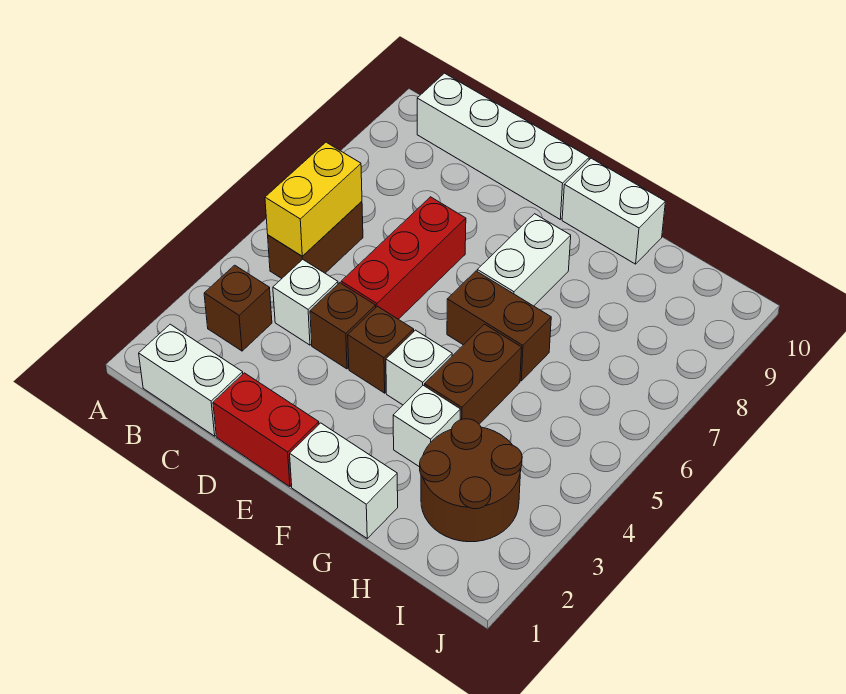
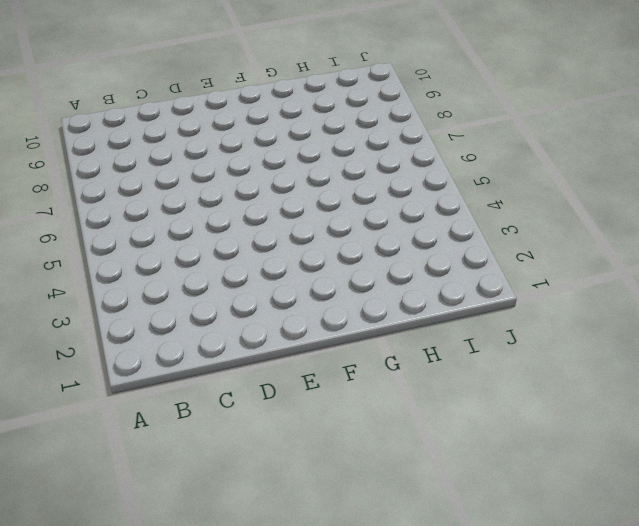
none -> white brick B1:C1 level 1
none -> brown brick B3 level 1
none -> brown brick B5:B6 level 1

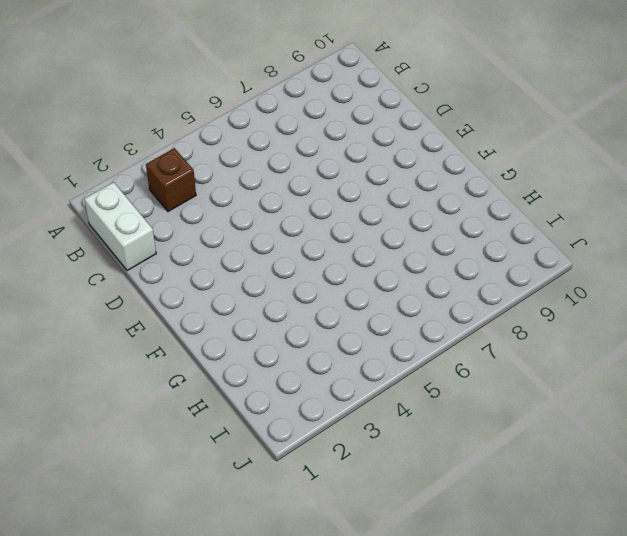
none -> brown brick B5:B6 level 1
none -> white brick B10:E10 level 1
none -> white brick C4 level 1

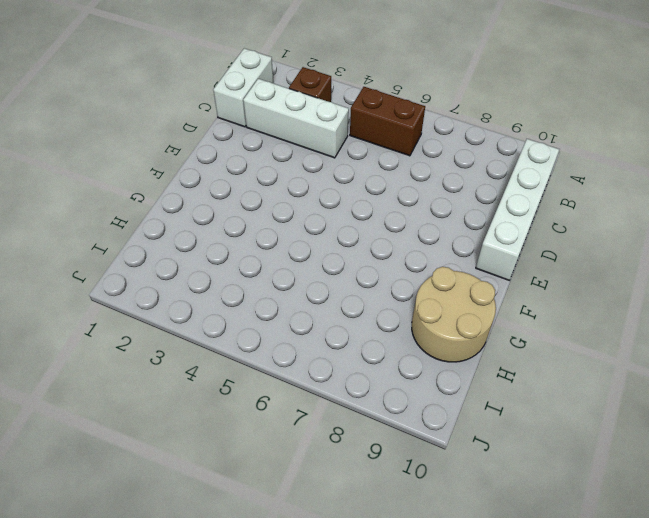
white brick C2:C4 level 1 -> white brick C4 level 1
tan round brick G9:H10 level 1 -> white brick F10:G10 level 1
none -> red brick D1:E1 level 1
none -> brown brick D4 level 1
none -> red brick D5:D7 level 1

